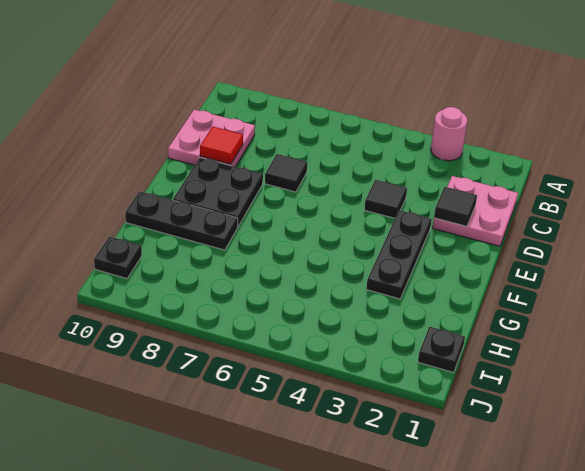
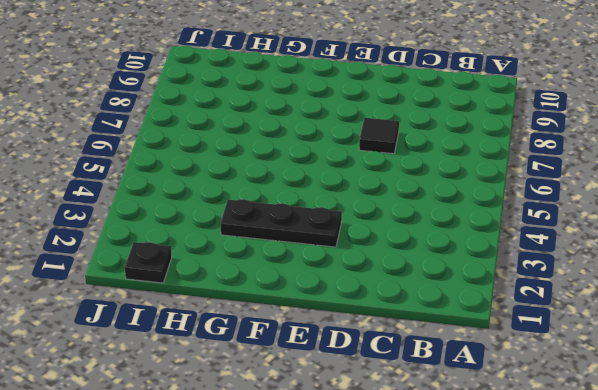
none -> pink round brick A3 level 1
none -> pink plate C1:D2 level 1
none -> pink plate C9:D10 level 1

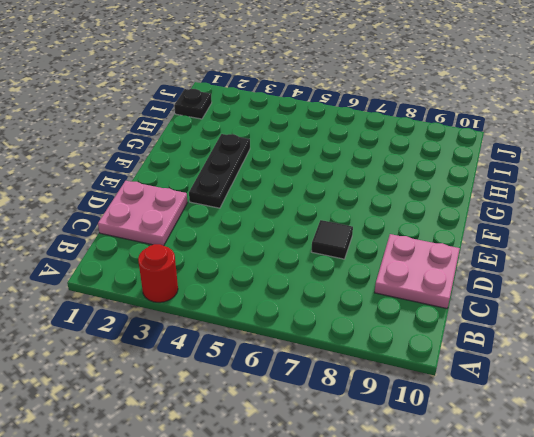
red round brick A3 level 1 -> pink round brick A3 level 1
none -> black tile D4 level 1
none -> black plate E8:F9 level 1
none -> black plate G8:G10 level 1

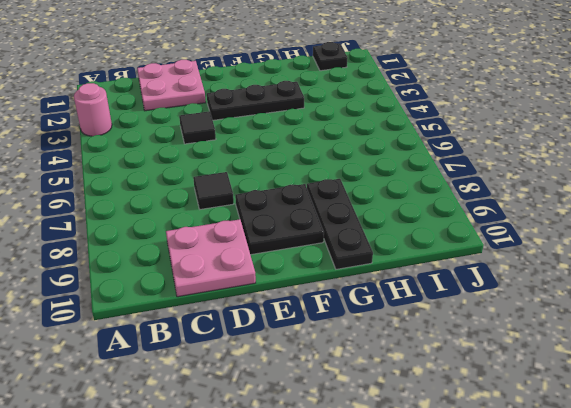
none -> black plate I10 level 1
none -> black tile D2 level 2
none -> red tile D9 level 2

